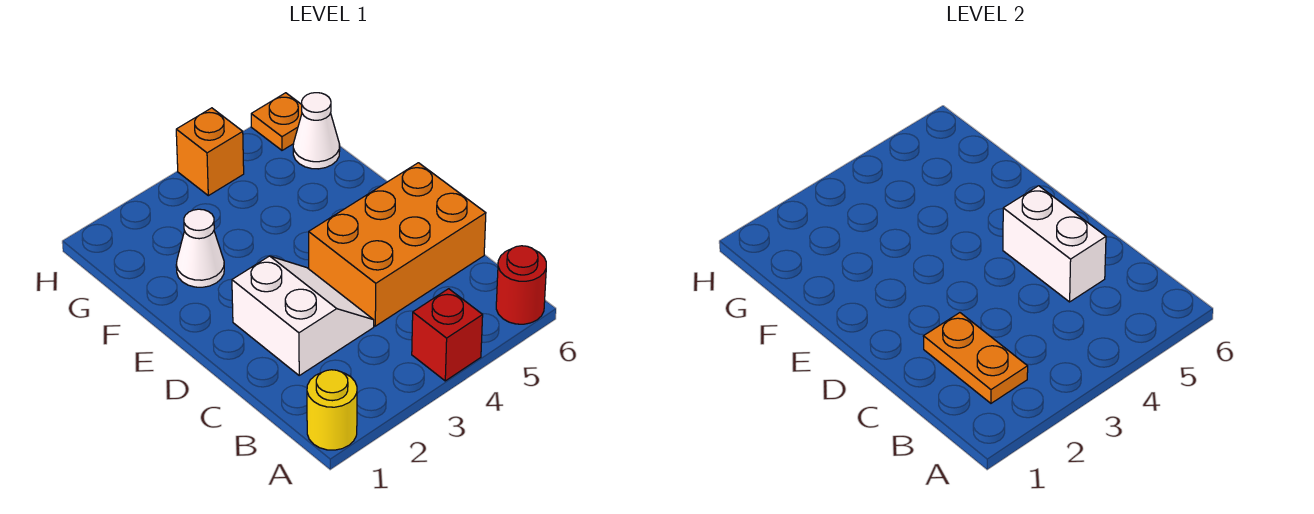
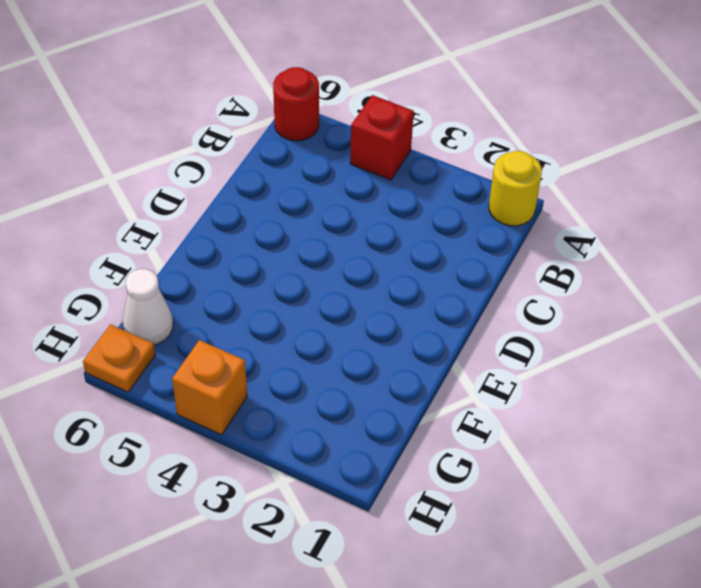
none -> white slope C2:D3 level 1 top 2
none -> orange brick C4:D6 level 1

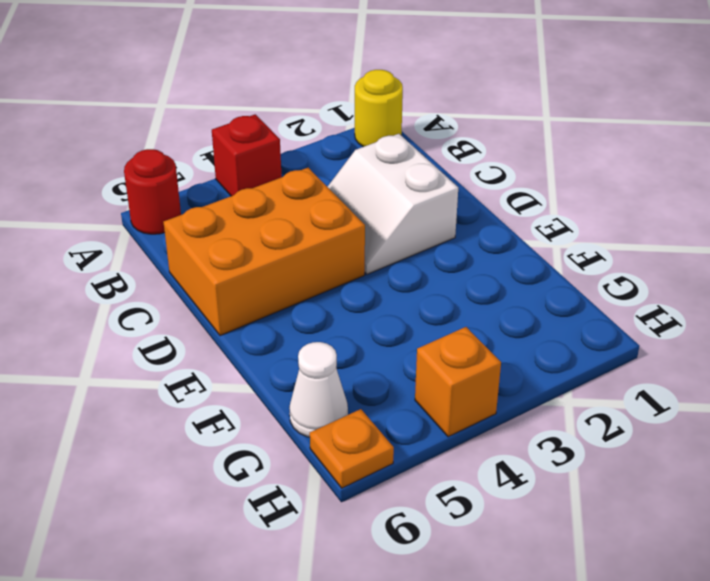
none -> white cone F2 level 1
none -> orange plate B2:C2 level 2

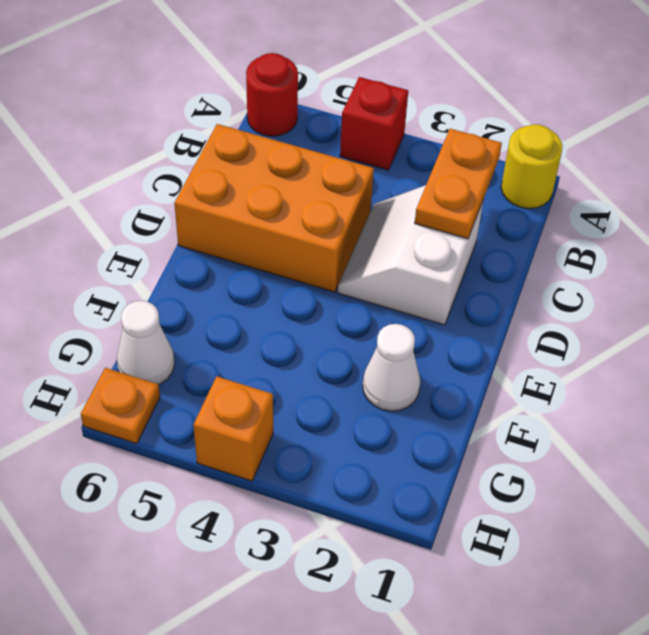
none -> white brick C5:D5 level 2

